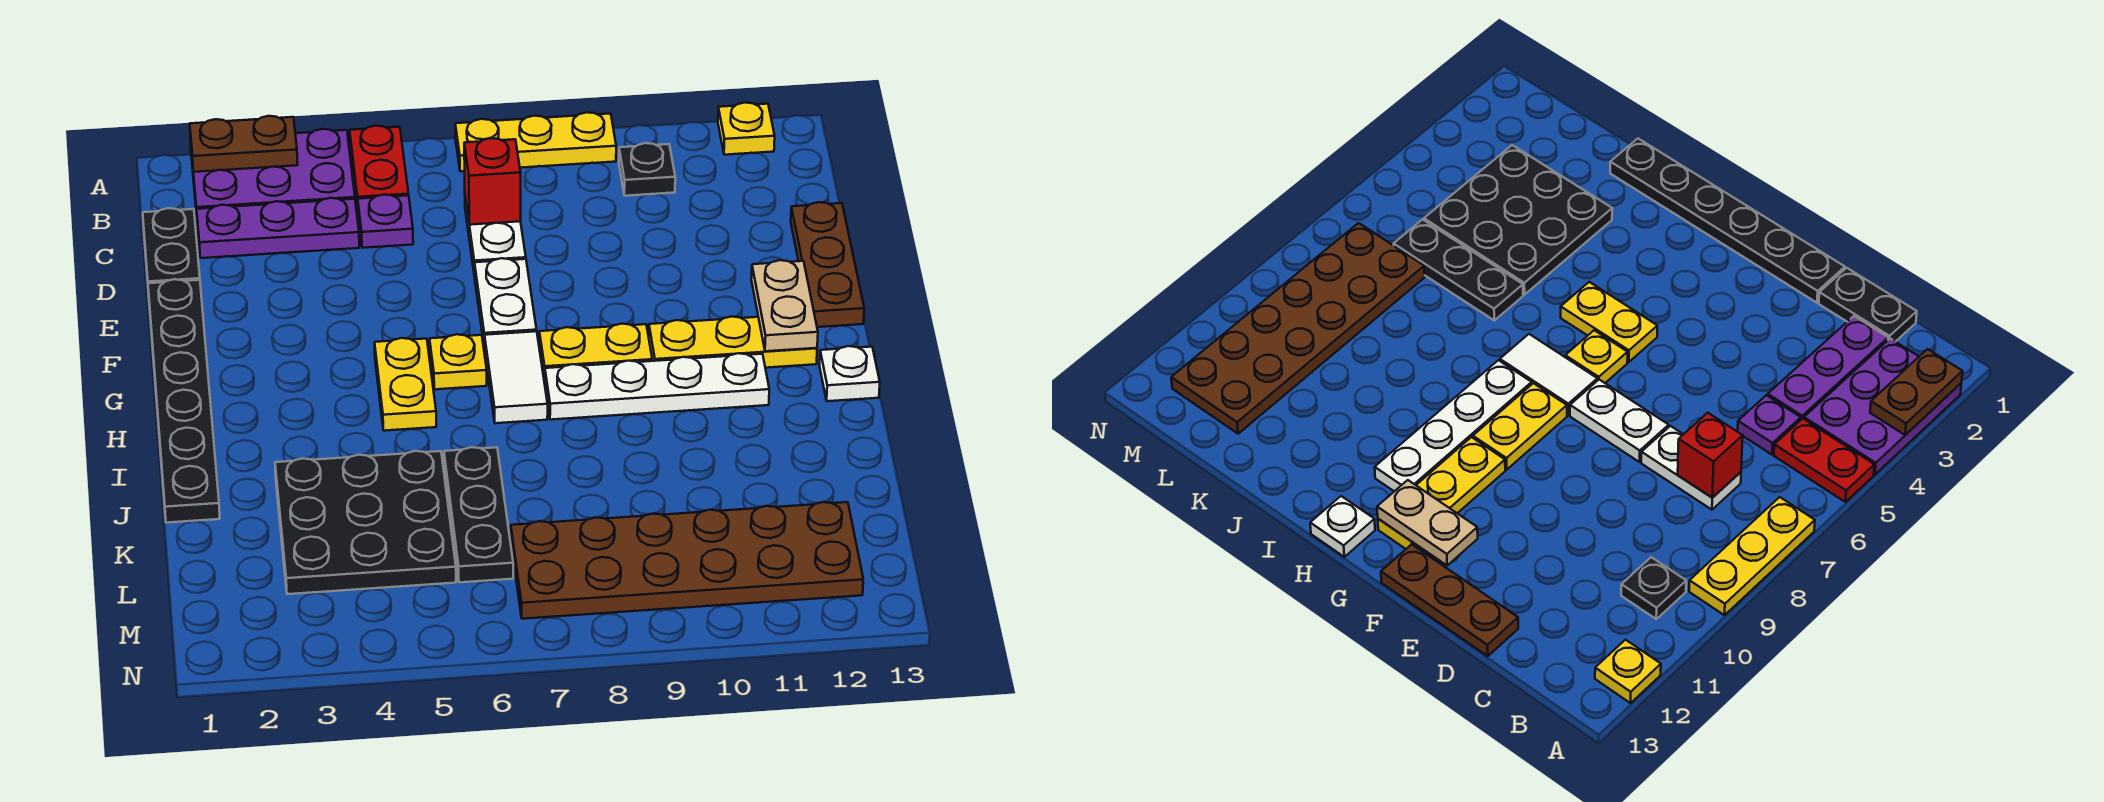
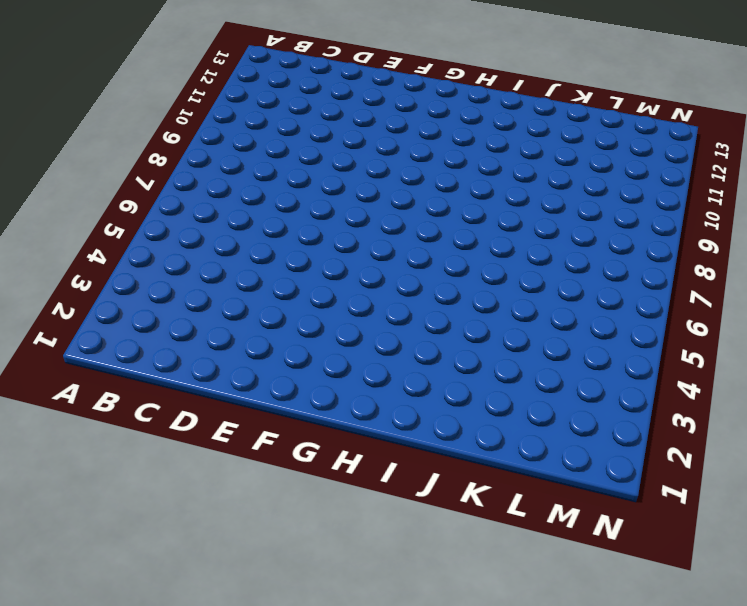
none -> purple plate A2:B4 level 1
none -> red plate A5:B5 level 1
none -> yellow plate A7:A9 level 1

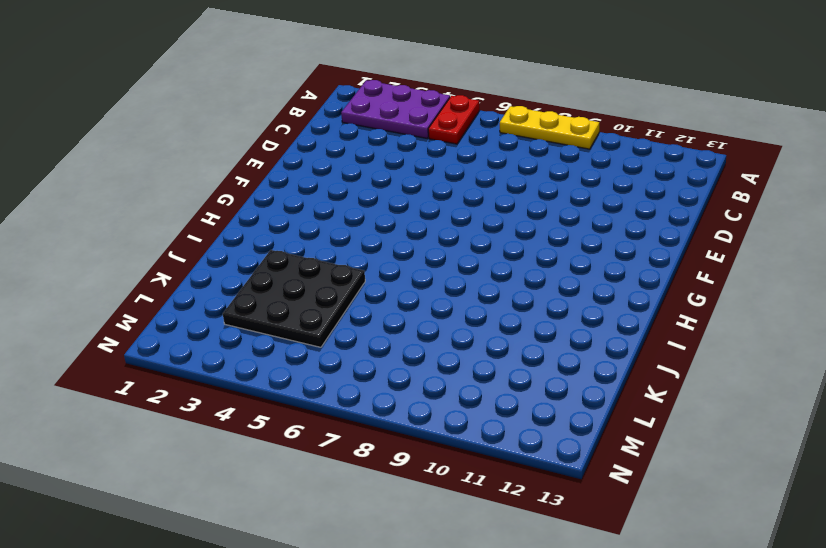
none -> yellow plate A12 level 1
none -> black plate B10 level 1
none -> black plate C1:D1 level 1

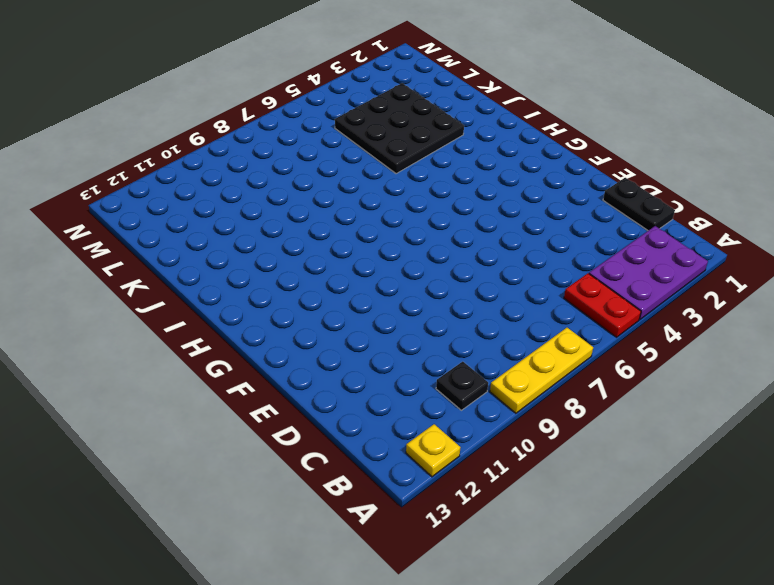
none -> purple plate C2:C4 level 1
none -> purple plate C5 level 1
none -> white plate C7:D7 level 1

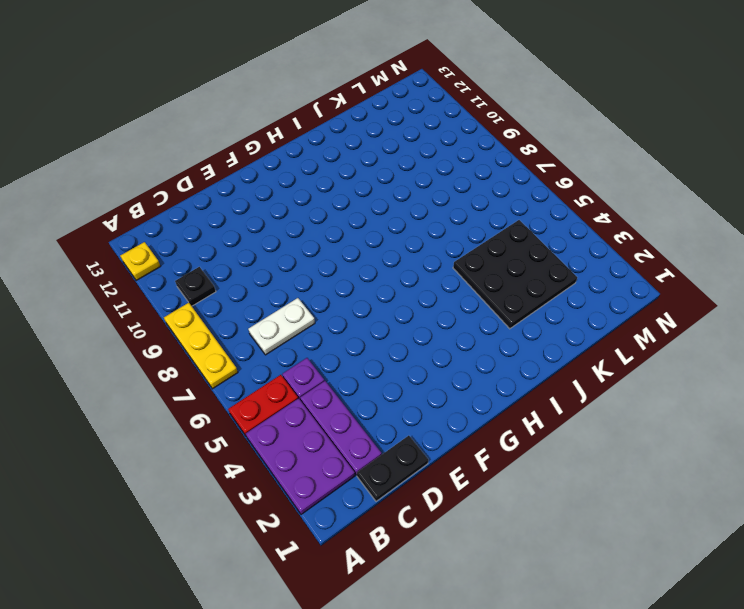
none -> brown plate D13:F13 level 1
none -> black plate E1:J1 level 1
none -> white plate E7:F7 level 1

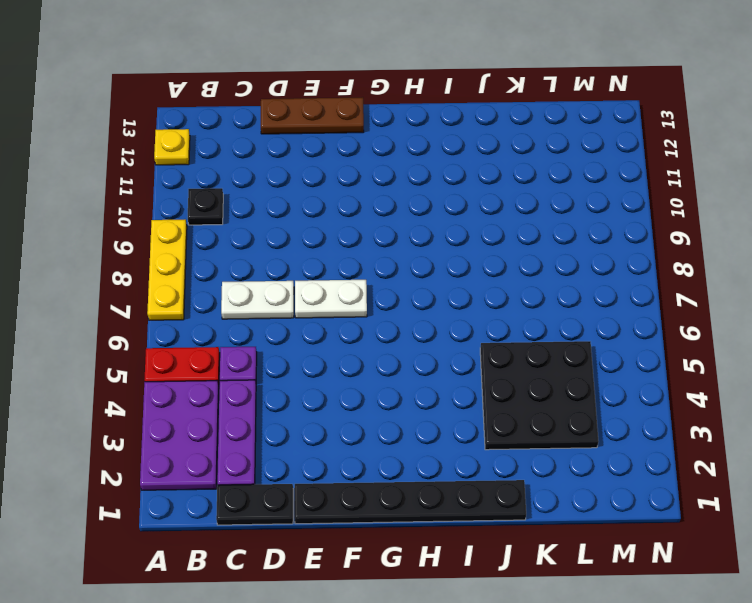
none -> yellow plate G5:H5 level 1
none -> yellow plate G6 level 1
none -> white tile G7:H7 level 1

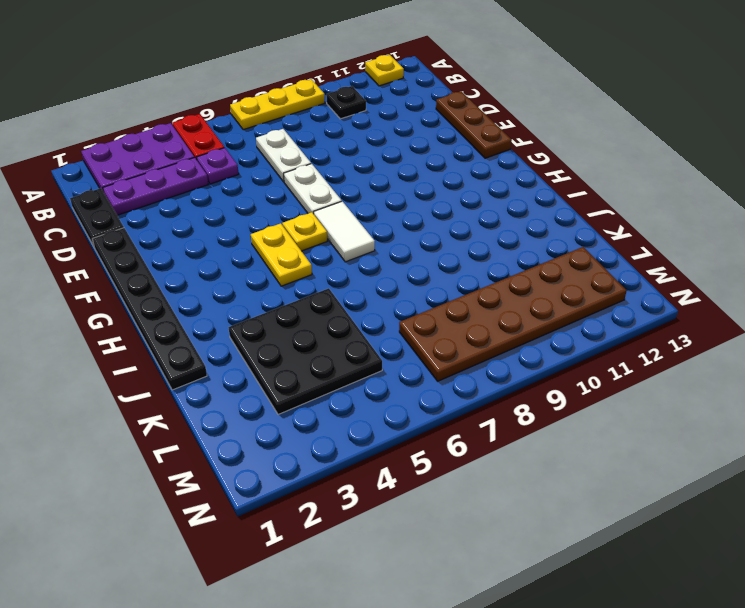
none -> yellow plate G8:G9 level 1
none -> yellow plate G10:G12 level 1
none -> white plate H8:H11 level 1

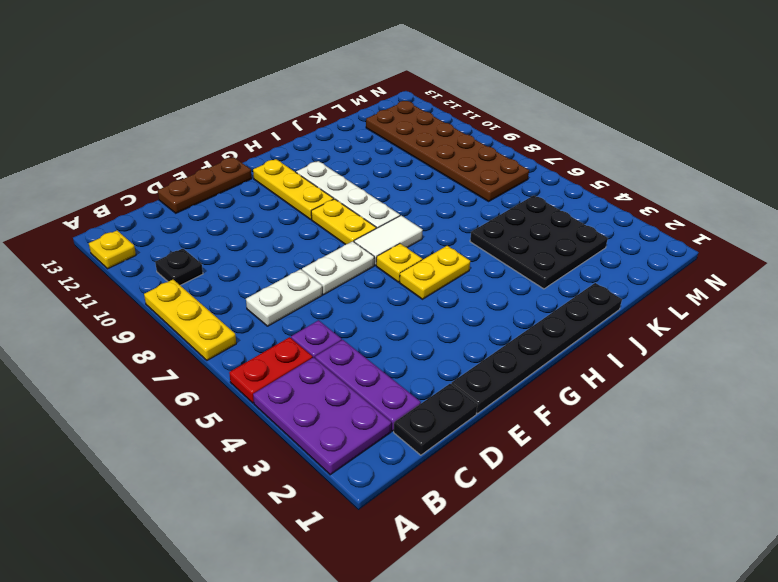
none -> white plate H13 level 1
none -> black plate J6:L6 level 1
none -> brown plate A2:A3 level 2

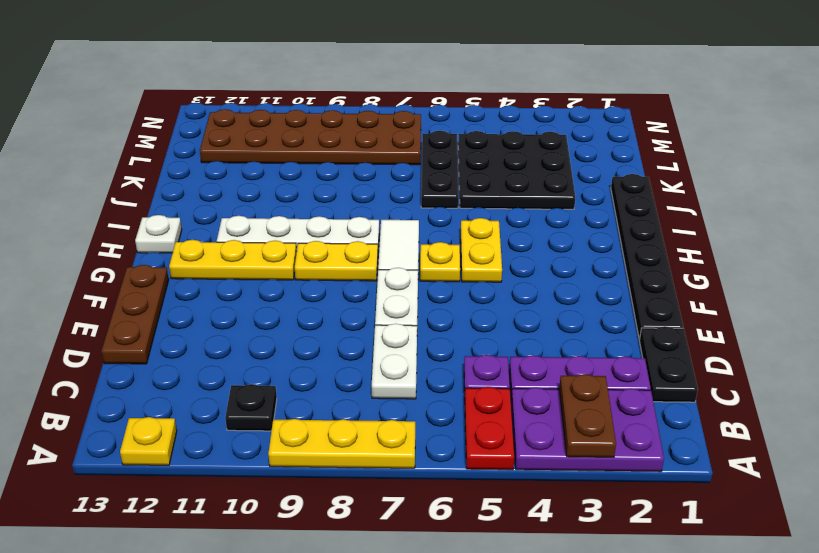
brown plate A3:B3 level 2 -> brown plate A2:A3 level 2
none -> red brick C7 level 2
none -> tan plate F12:G12 level 2

